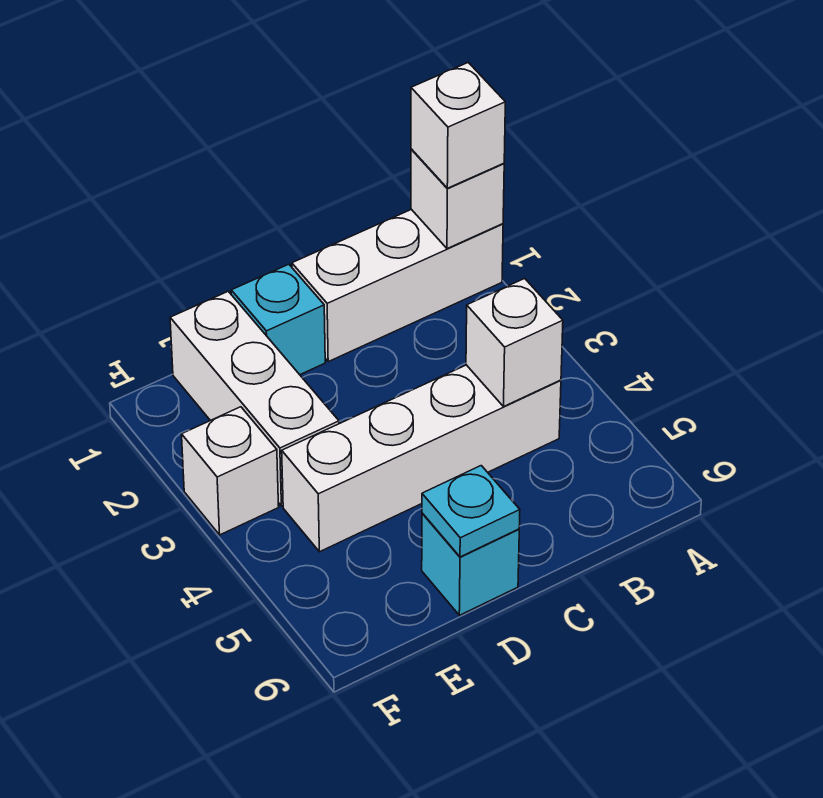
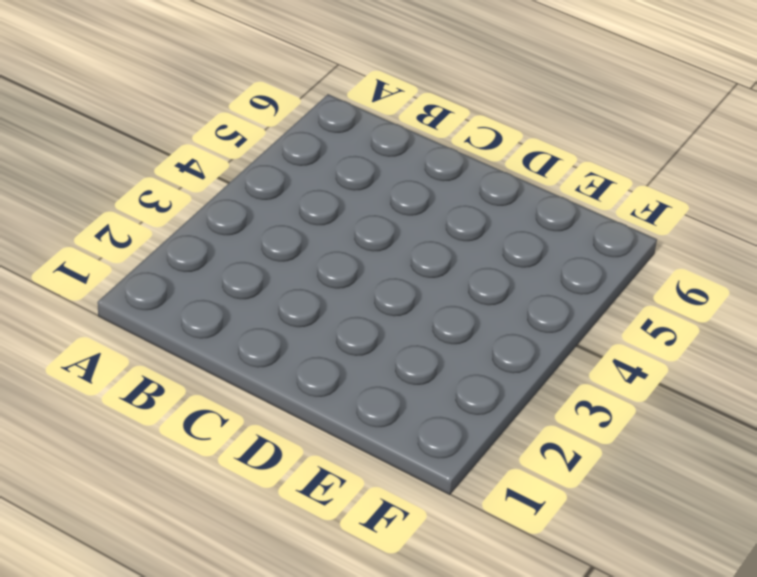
none -> white brick A1:C1 level 1
none -> white brick B4:E4 level 1

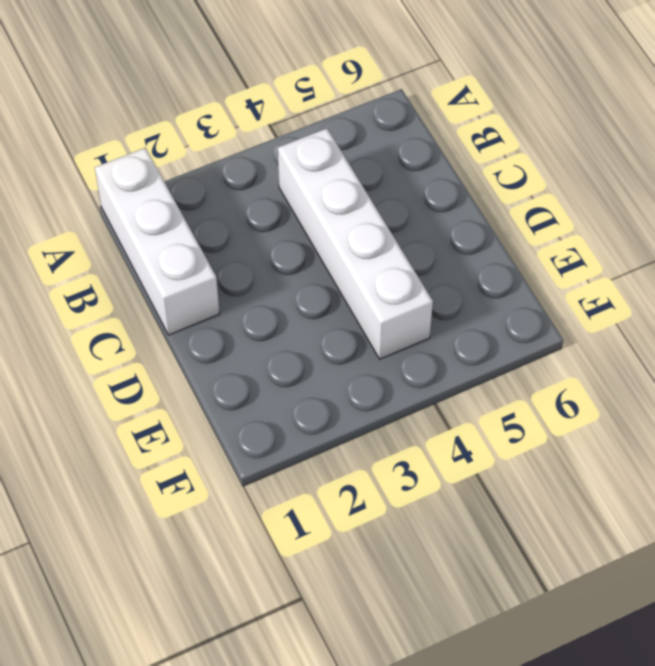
none -> cyan brick D1 level 1
none -> cyan brick D6 level 1

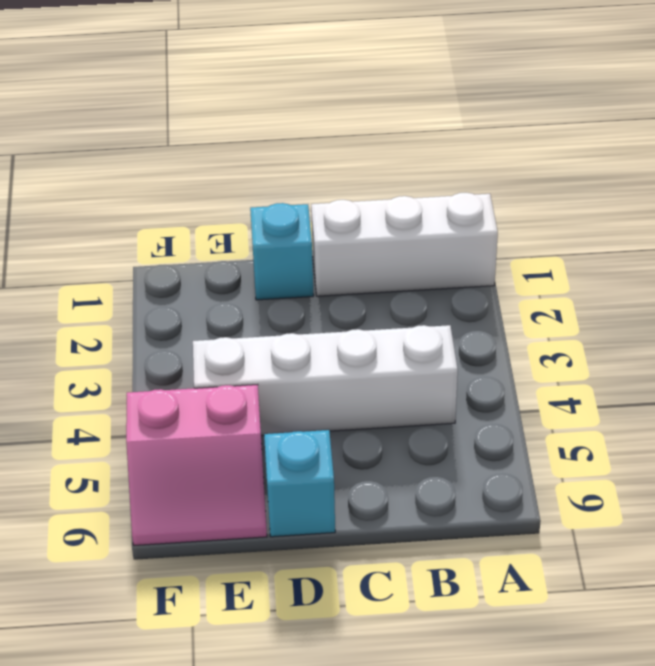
pink slope E5:F6 level 1 top 5 -> none
none -> white brick E1:E3 level 1
none -> white brick F3 level 1

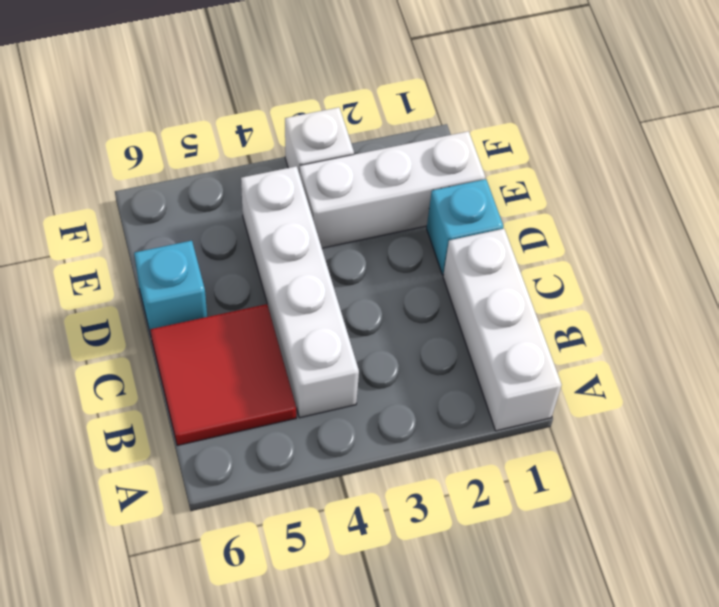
red tile B5:C6 level 1 -> none
none -> white brick A1 level 2
none -> white brick B4 level 2

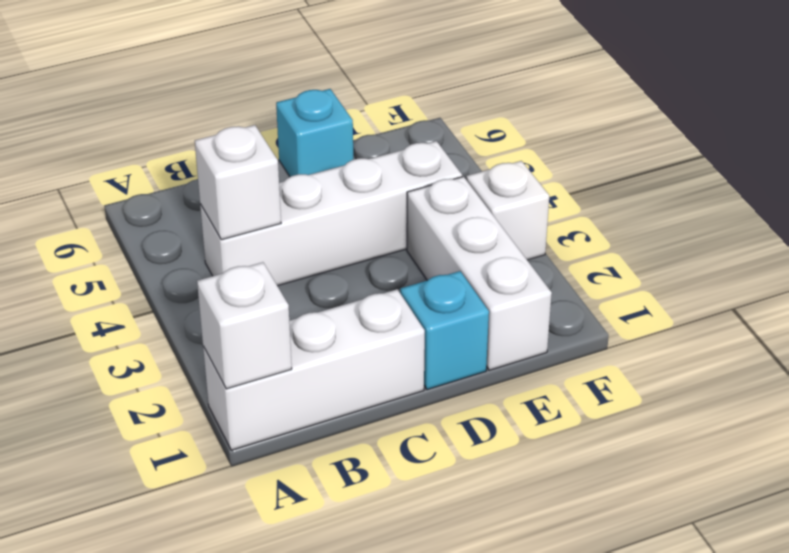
none -> cyan plate D6 level 2
none -> white brick A1 level 3

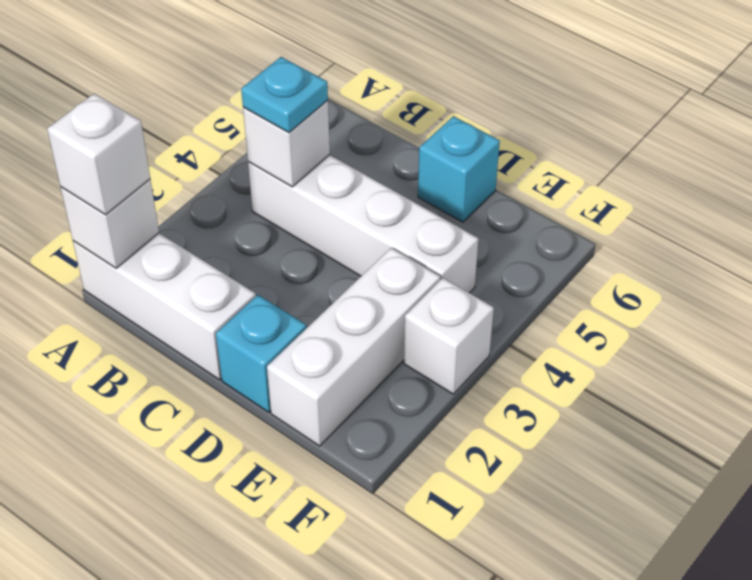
cyan plate B4 level 3 -> cyan plate D6 level 2

